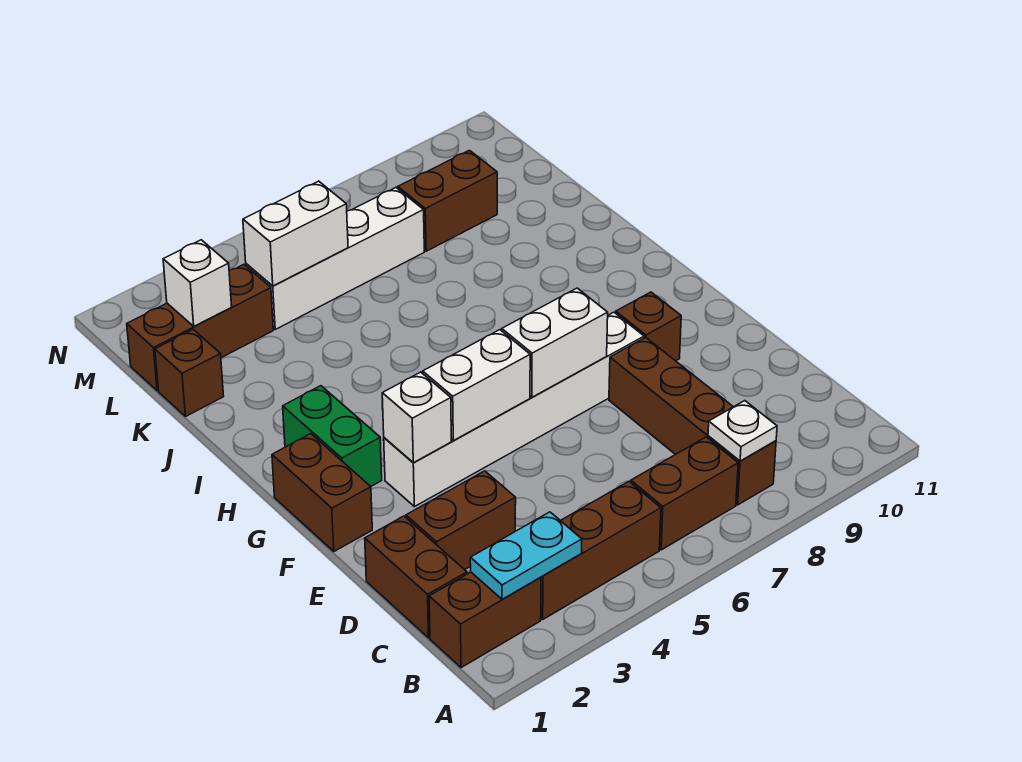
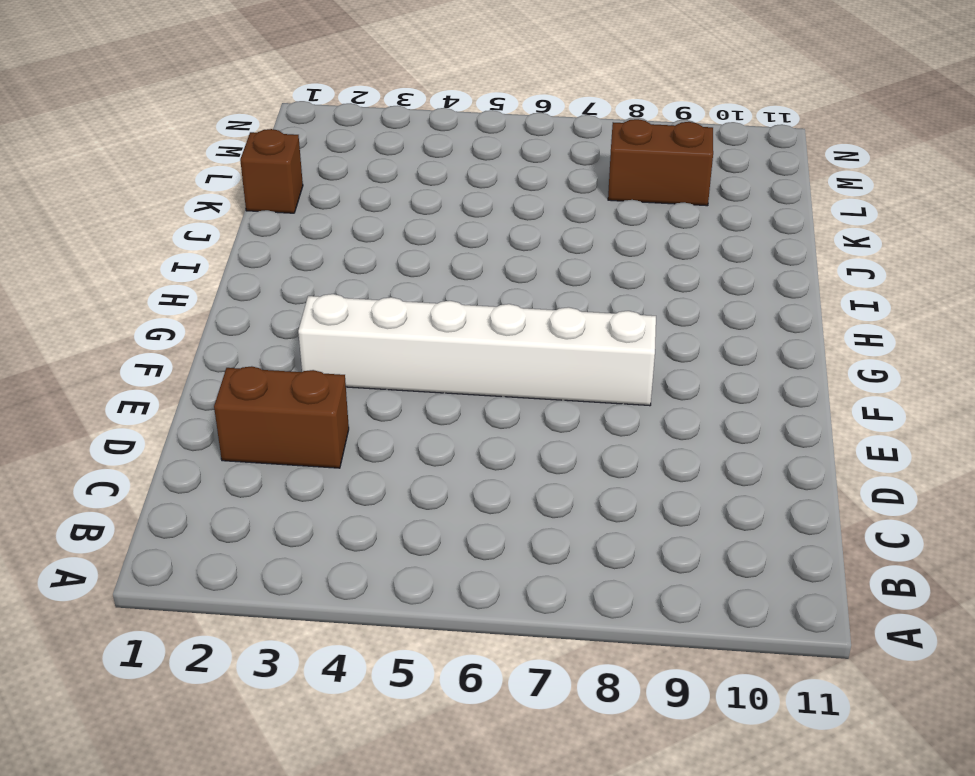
none -> brown brick B1:B2 level 1
none -> brown brick B3:B5 level 1
none -> brown brick B6:B7 level 1

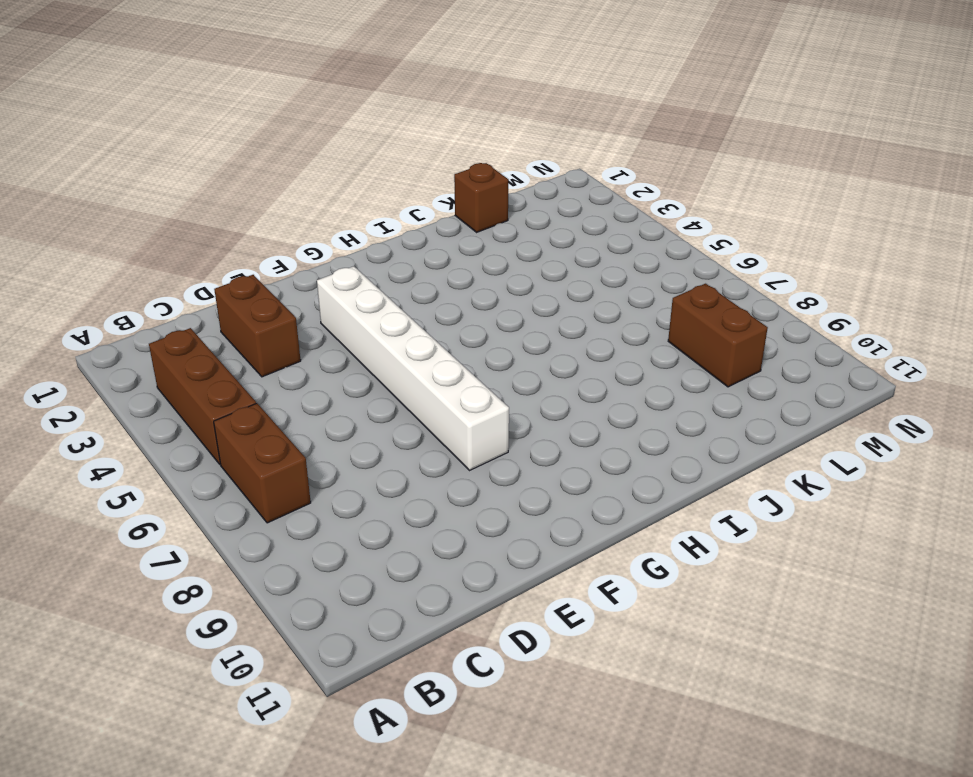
none -> brown brick B1:B2 level 1
none -> brown brick B8:E8 level 1
none -> brown brick C1:D1 level 1

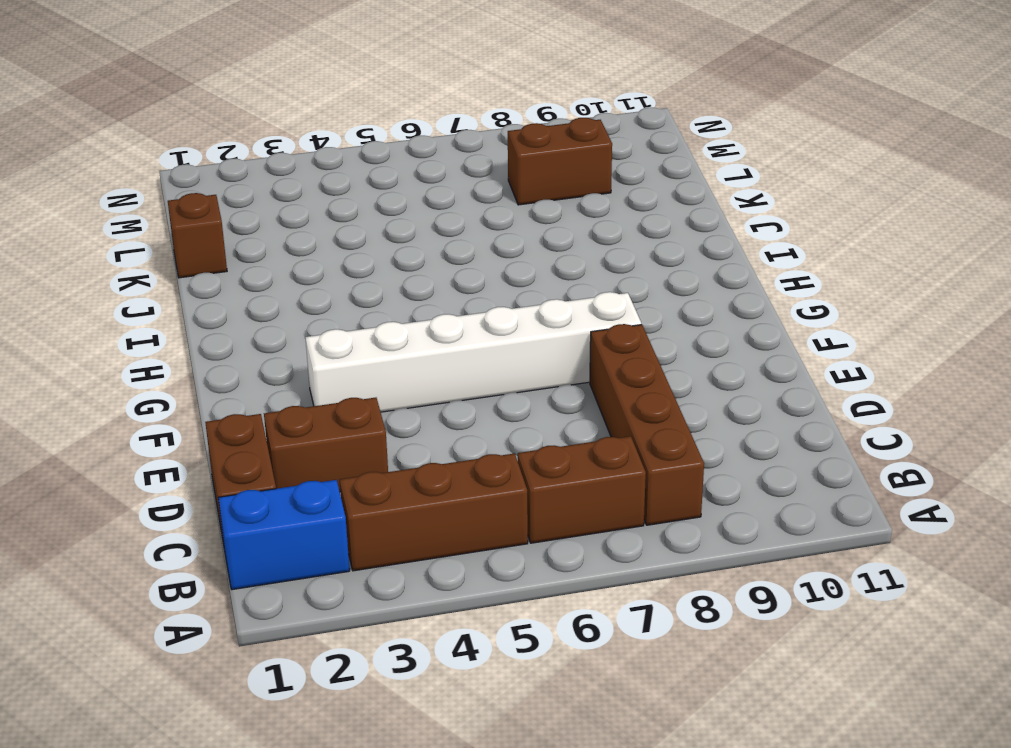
blue brick B1:B2 level 1 -> brown brick B1:B2 level 1
none -> brown brick F1:G1 level 1
none -> brown brick F9 level 1
none -> green brick G2:H2 level 1

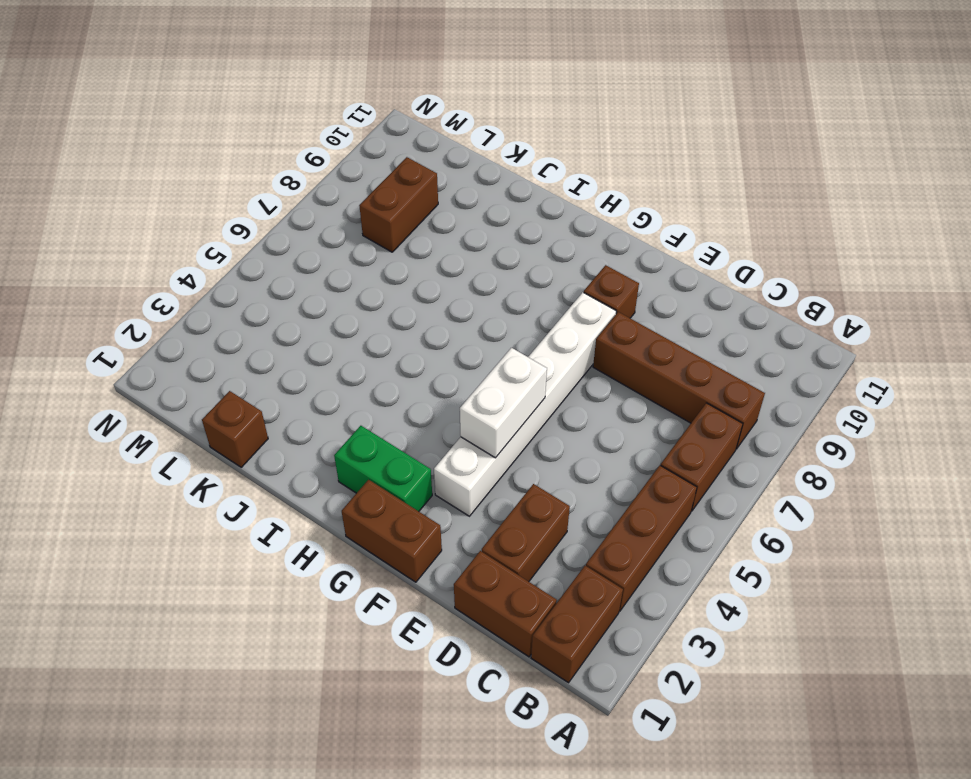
none -> brown brick L1:L3 level 1
none -> white brick L4:L7 level 1
none -> cyan plate B2:B3 level 2

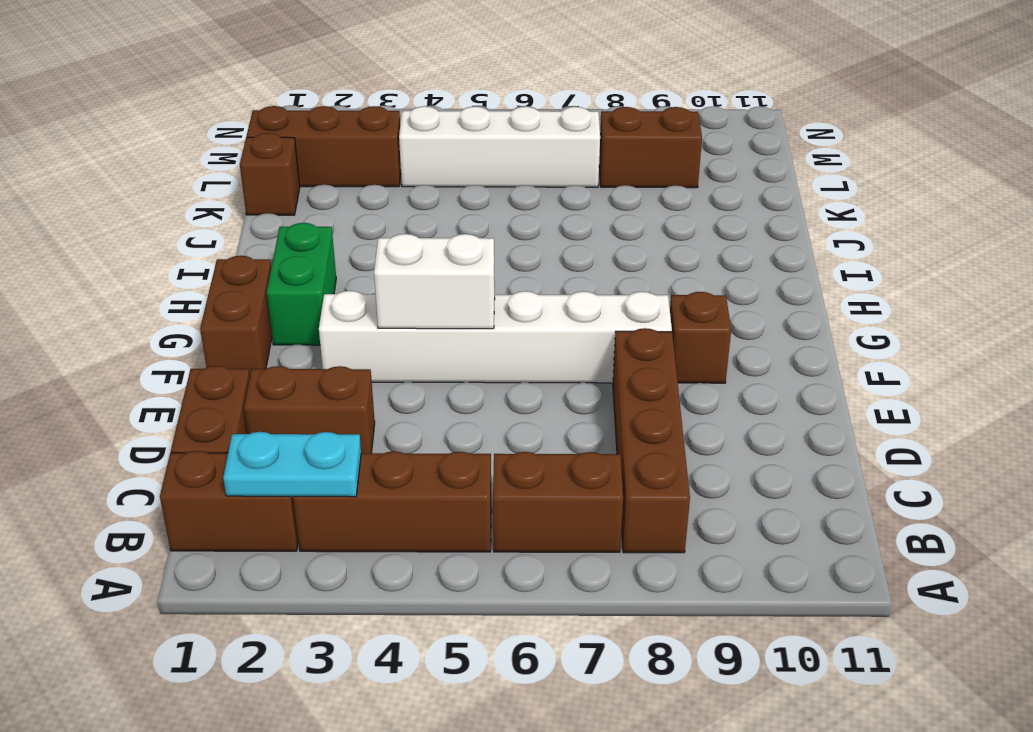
none -> white plate B8 level 2
none -> white brick F3 level 2
none -> white brick F6:F7 level 2

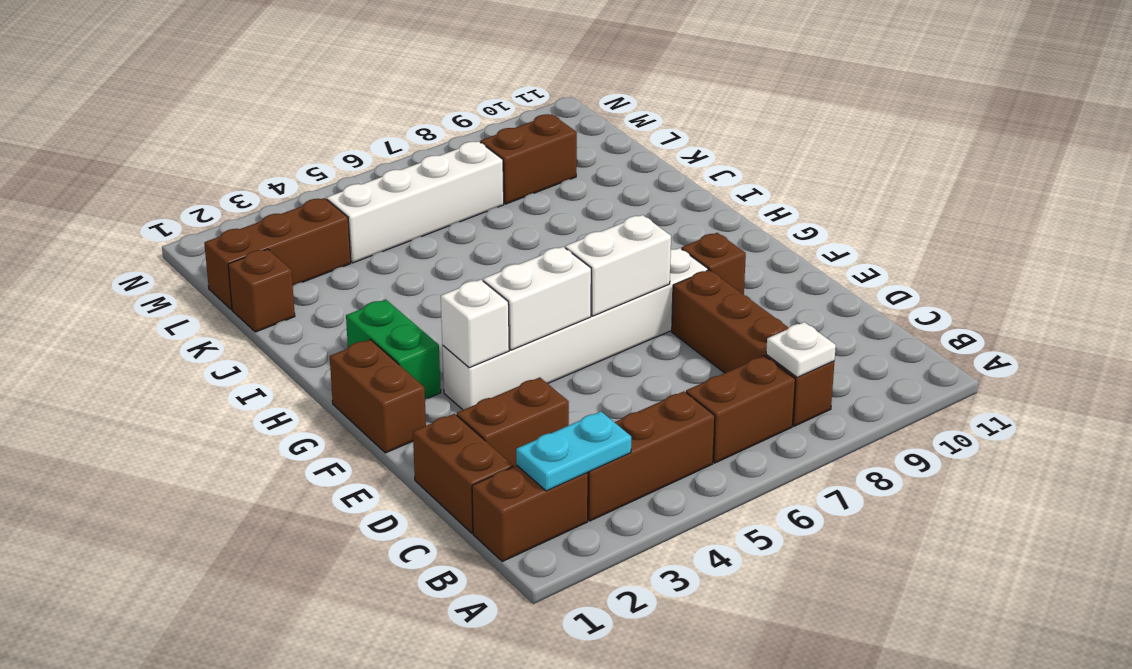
none -> white brick L2 level 2
none -> white brick L4:L5 level 2

